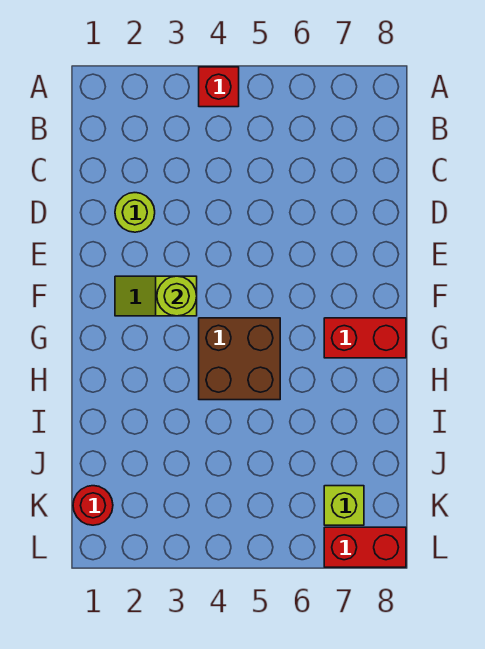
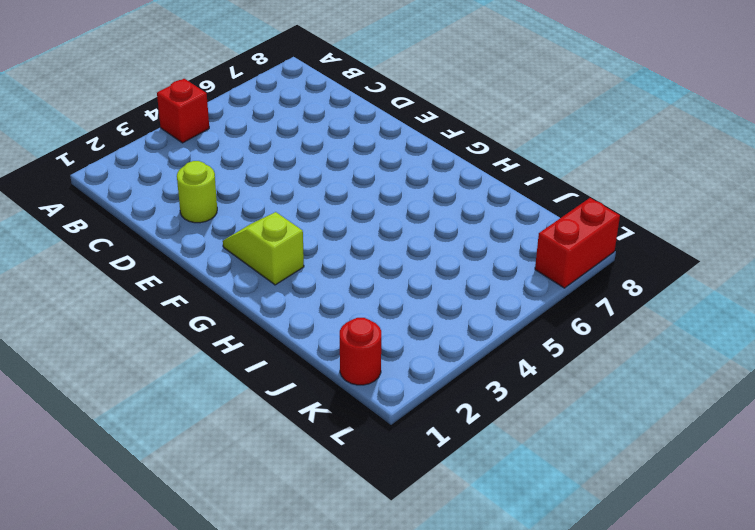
lime slope F2:G2 level 1 top G -> lime slope F2:F3 level 1 top 3
none -> brown brick G4:H5 level 1
none -> red brick G7:G8 level 1

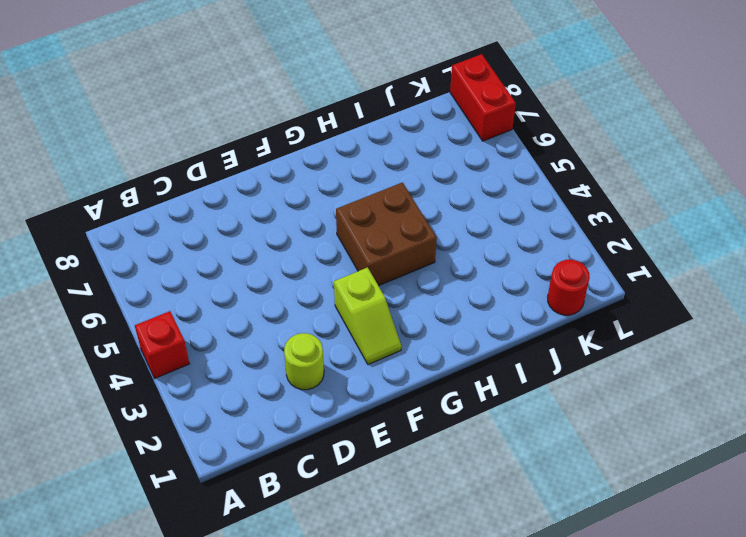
none -> red brick G7:G8 level 1
none -> lime brick K7 level 1

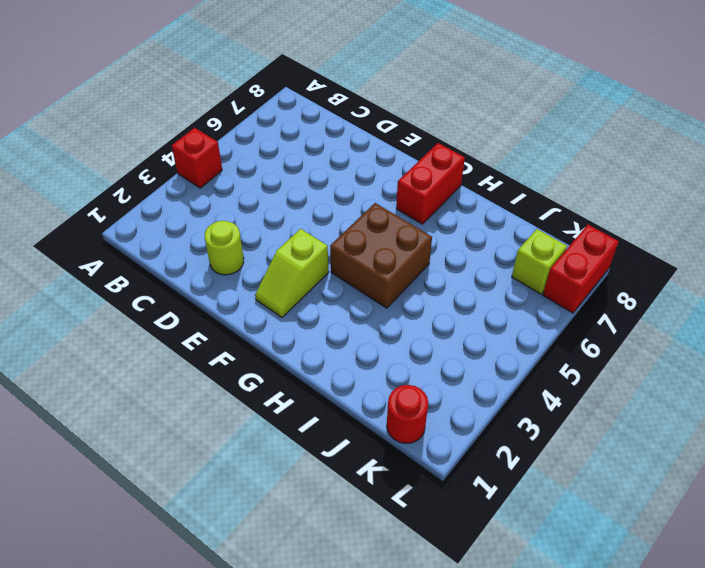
none -> lime round brick F3 level 2

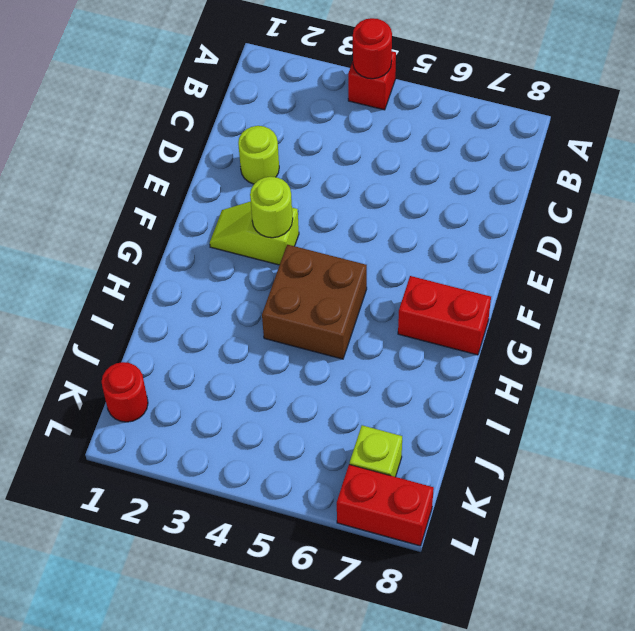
red round brick A4 level 2 -> none

